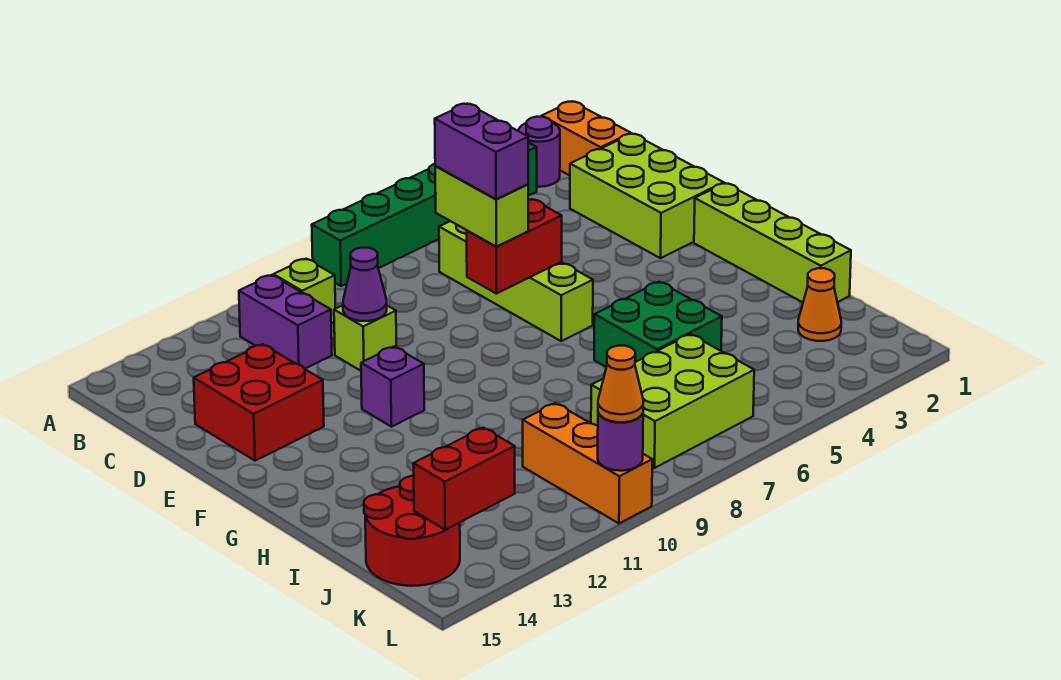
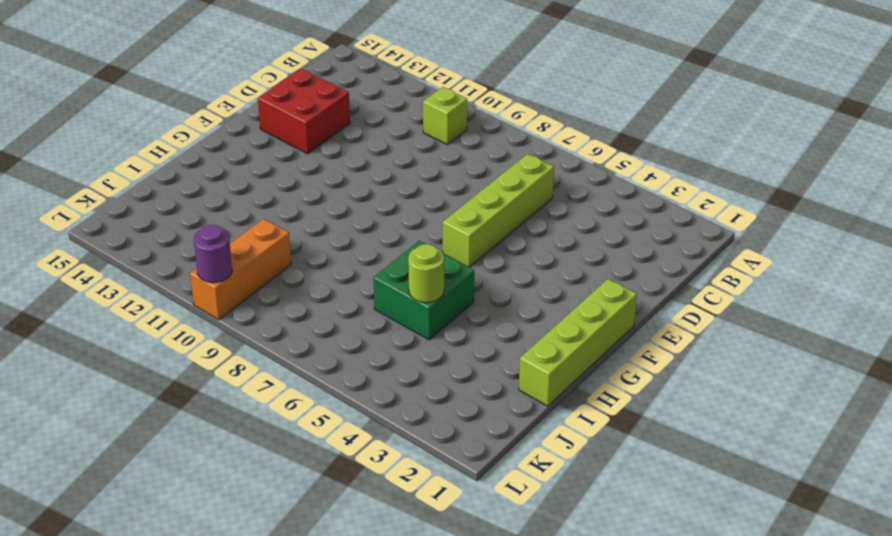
lime round brick I5 level 2 -> none
none -> orange brick A1:B1 level 1
none -> purple round brick A2 level 1
none -> green brick A3:A8 level 1

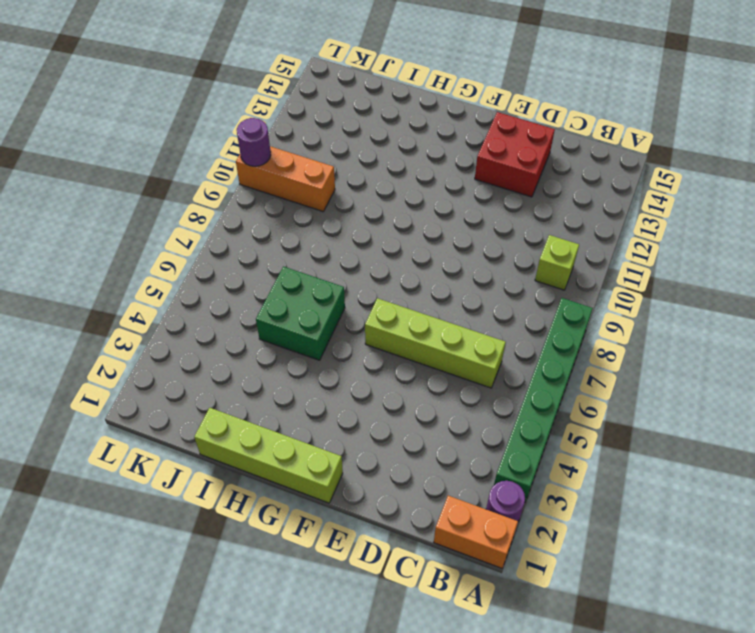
none -> purple brick B11:C11 level 1
none -> lime brick C1:E2 level 1
none -> lime brick D10 level 1

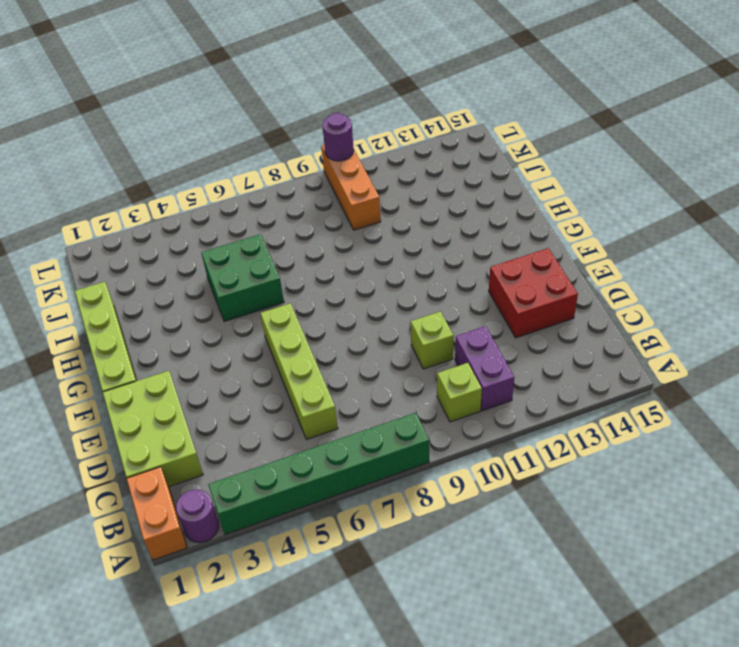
none -> purple brick F11 level 1
none -> orange cone J2 level 1
none -> lime brick J6:K8 level 1

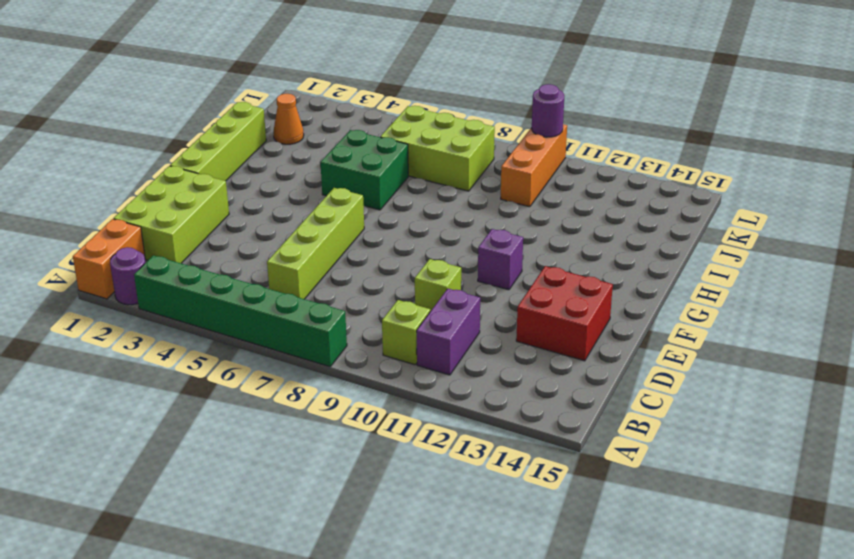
none -> red round brick J14:K15 level 1
none -> purple cone D10 level 2
none -> red brick E6:E7 level 2

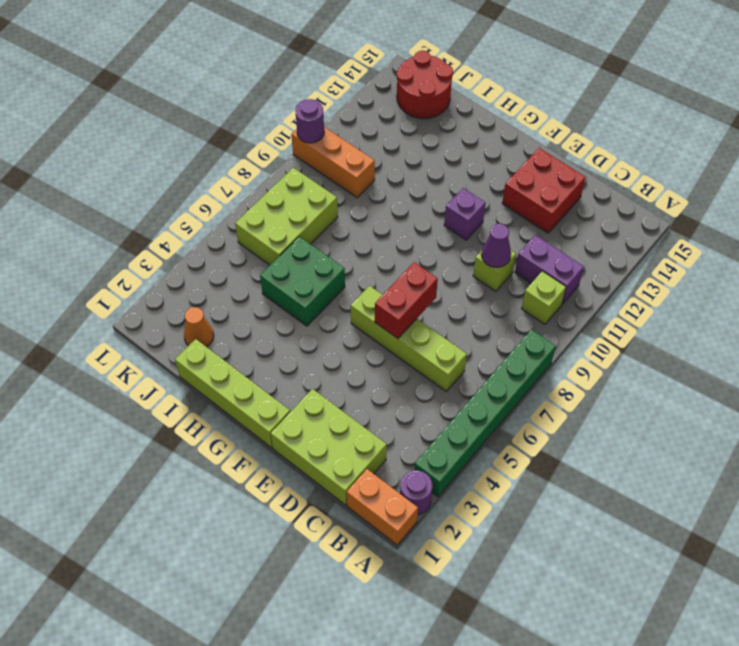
none -> red brick K13:K14 level 2
none -> lime brick D7:E7 level 3
none -> orange cone L10 level 3

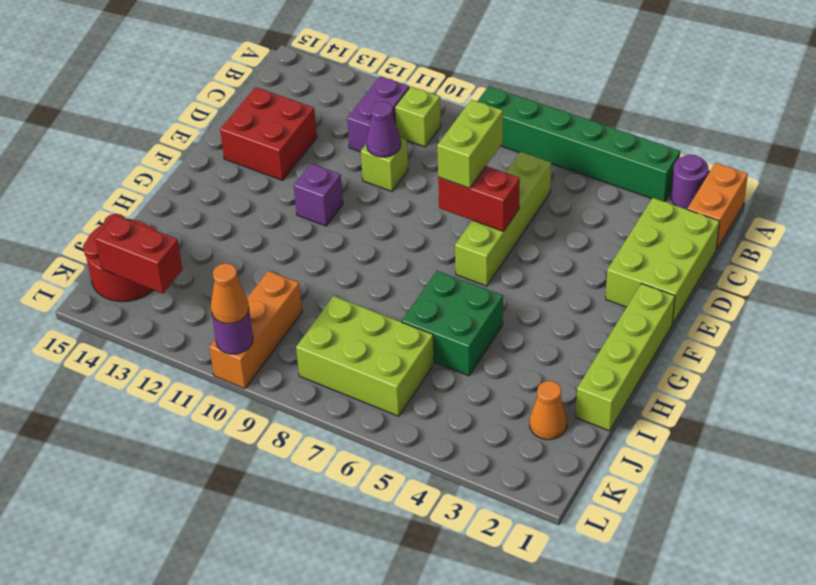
none -> purple brick D7:E7 level 4

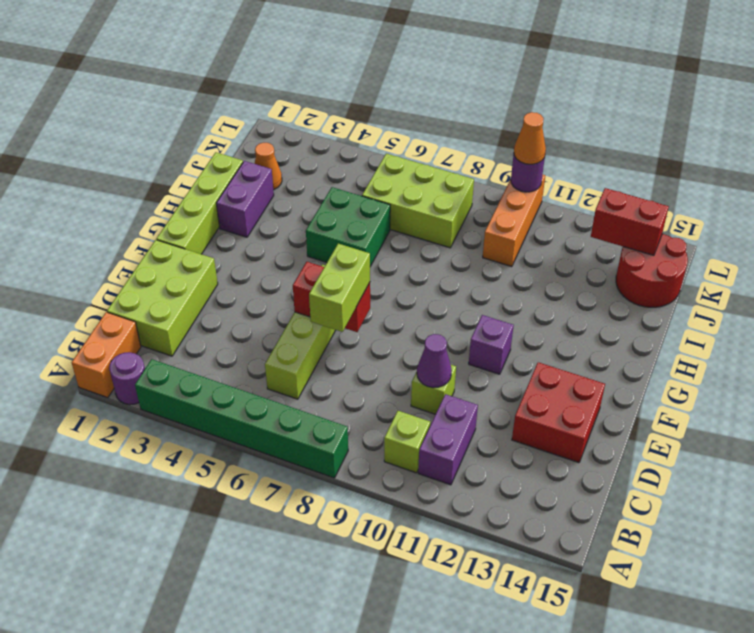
purple brick H2:I2 level 1 -> purple brick D7:E7 level 4

